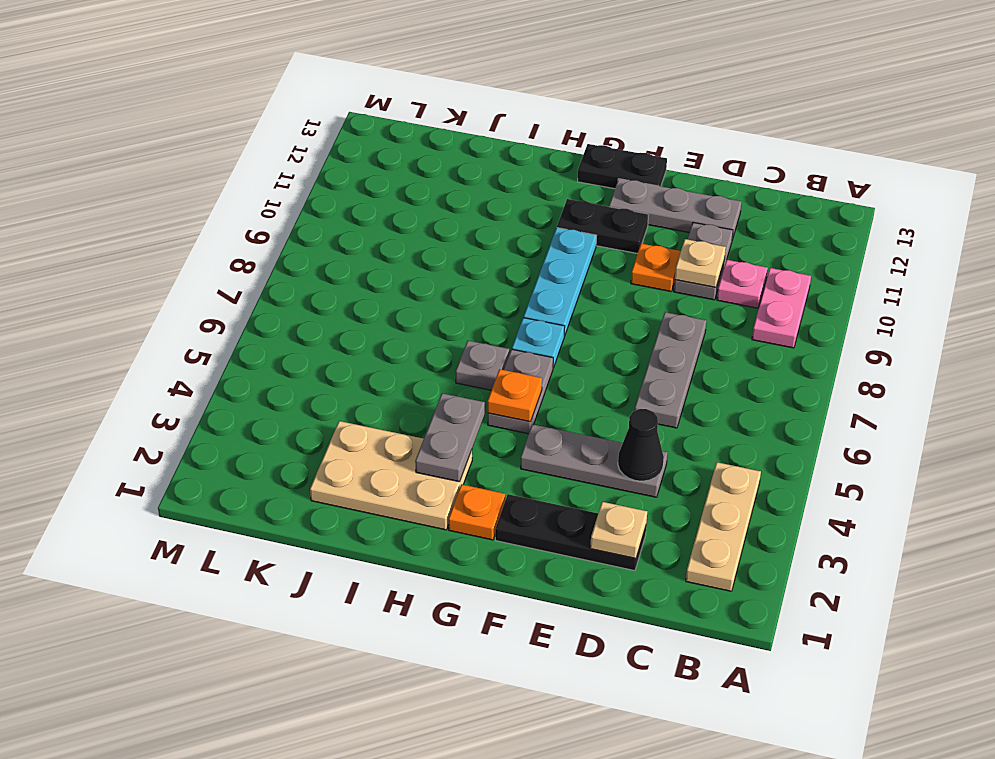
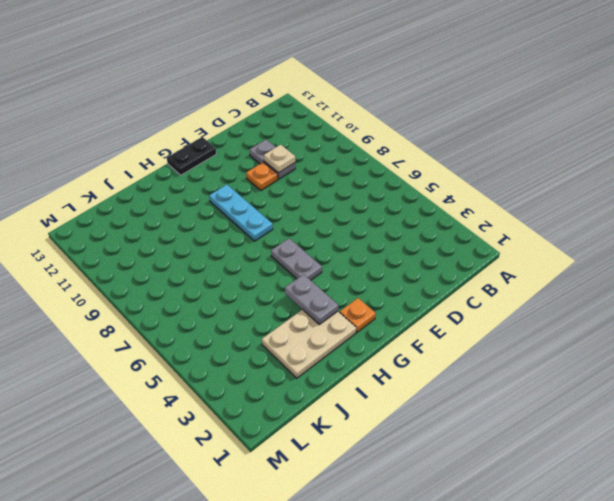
none -> tan plate B2:B4 level 1
none -> pink plate B9:B10 level 1
none -> pink plate C10 level 1

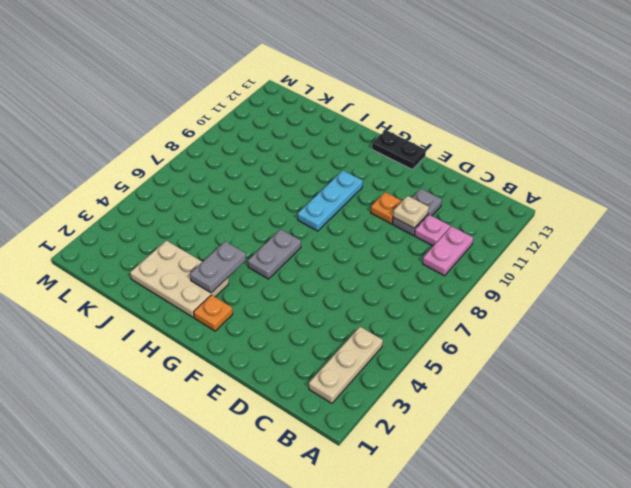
none -> black plate D2:F2 level 1
none -> grey plate D4:F4 level 1
none -> grey plate D6:D8 level 1

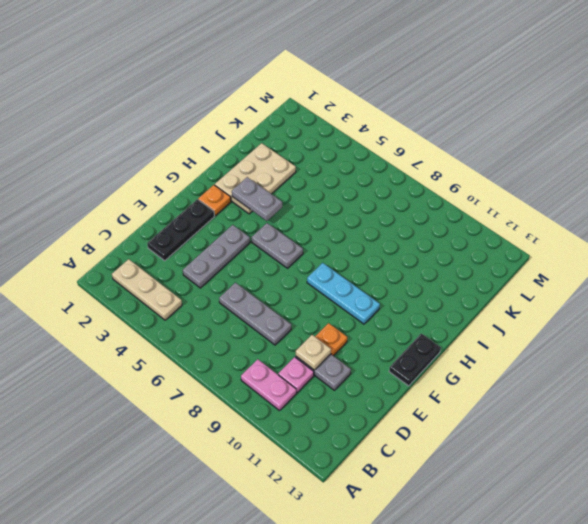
none -> grey plate D12:F12 level 1
none -> black plate F11:G11 level 1
none -> cyan plate G7 level 1

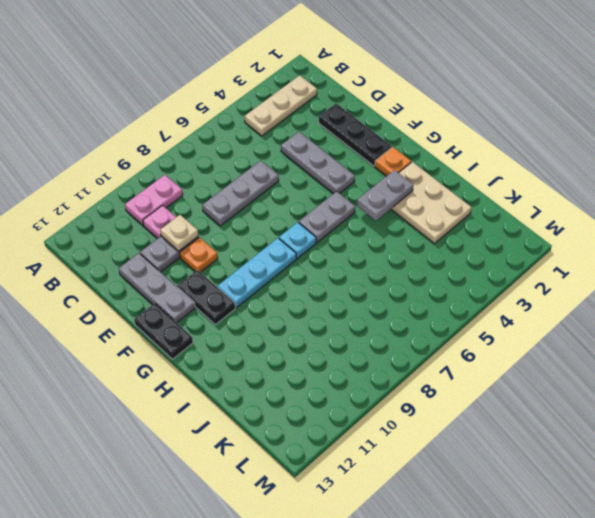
none -> grey plate H6 level 1
none -> tan plate D2 level 2
none -> black cone D4 level 2

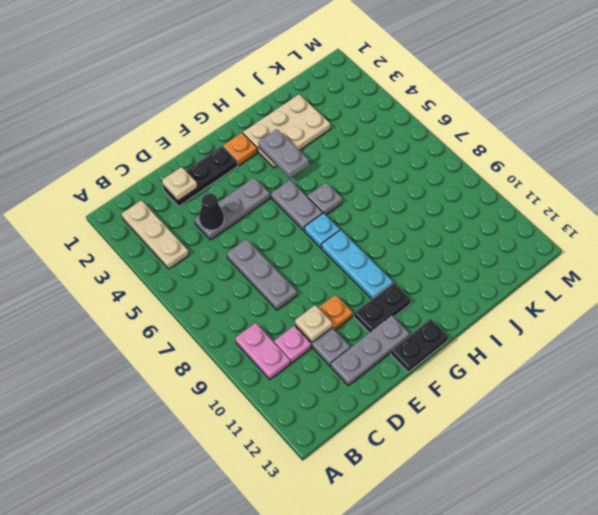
none -> orange plate G5 level 2

